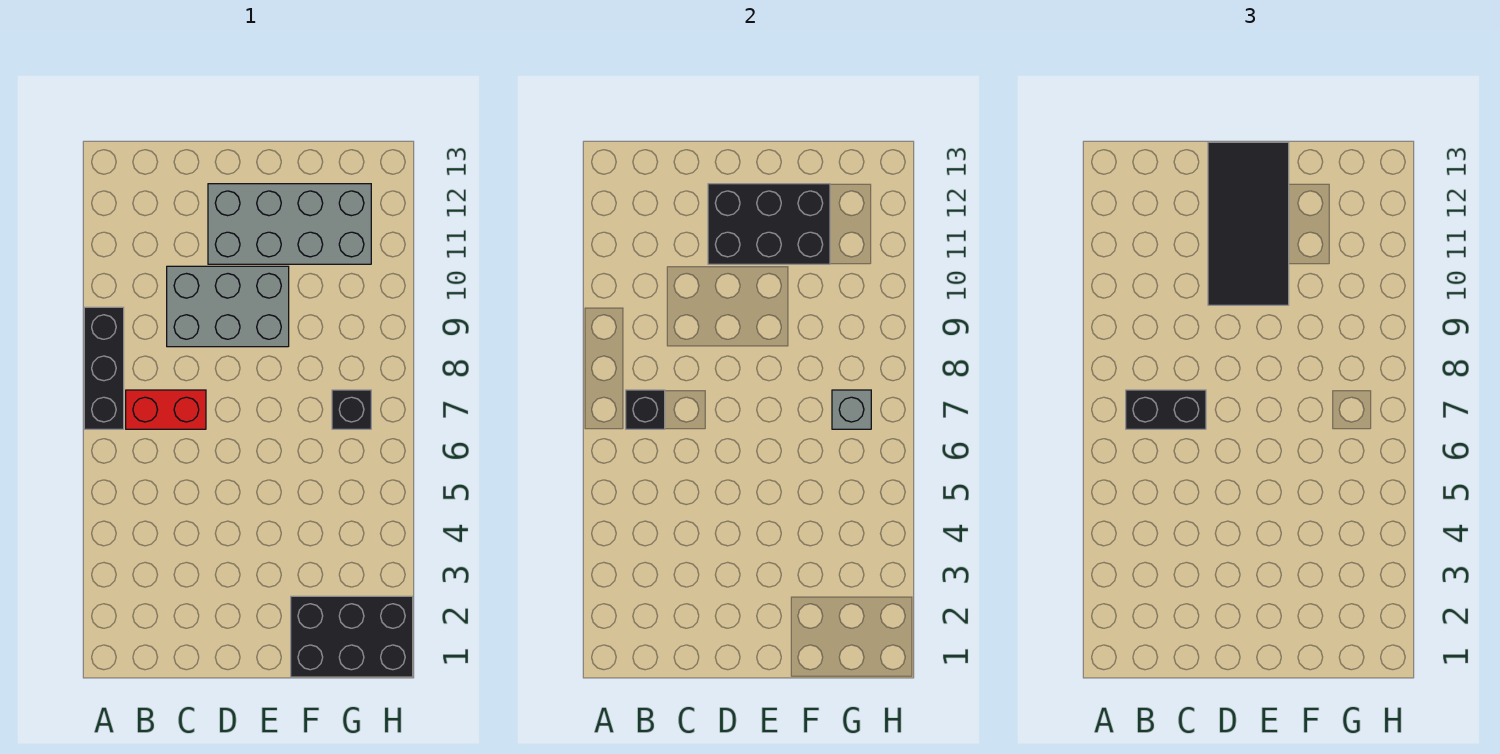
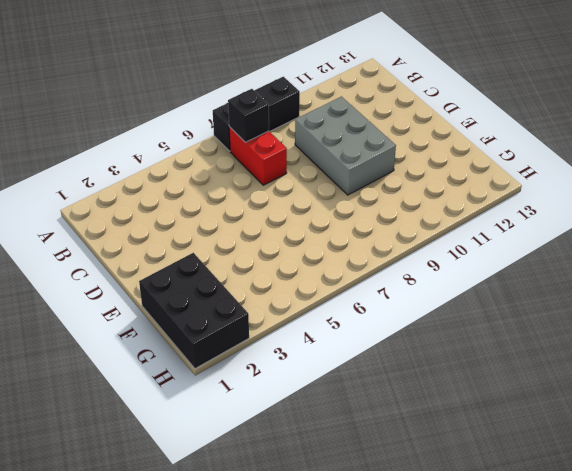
none -> grey brick D11:G12 level 1
none -> black brick G7 level 1

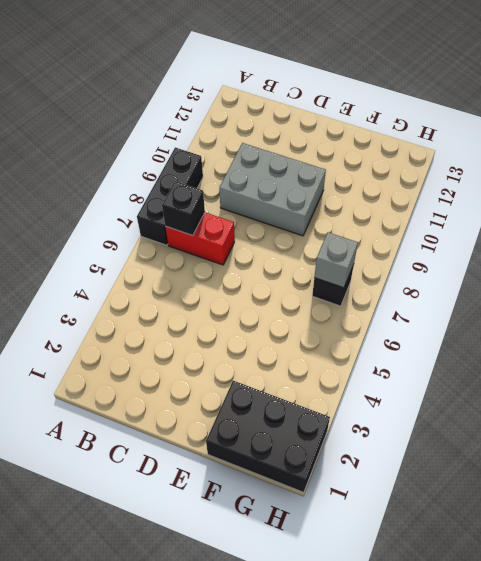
none -> grey brick D11:G12 level 1
none -> black brick D11:F12 level 2

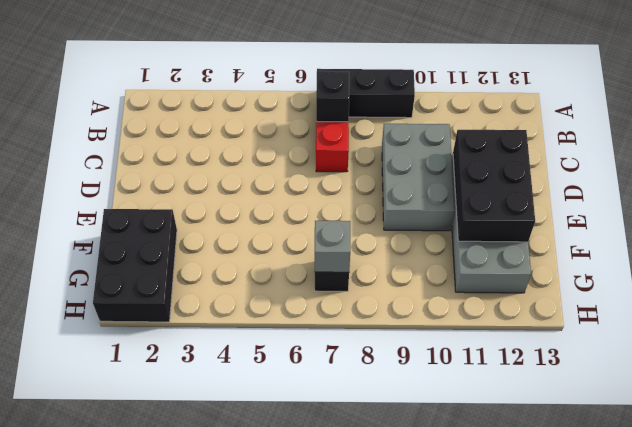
none -> black brick B7:C7 level 3
none -> black tile D10:E13 level 3

